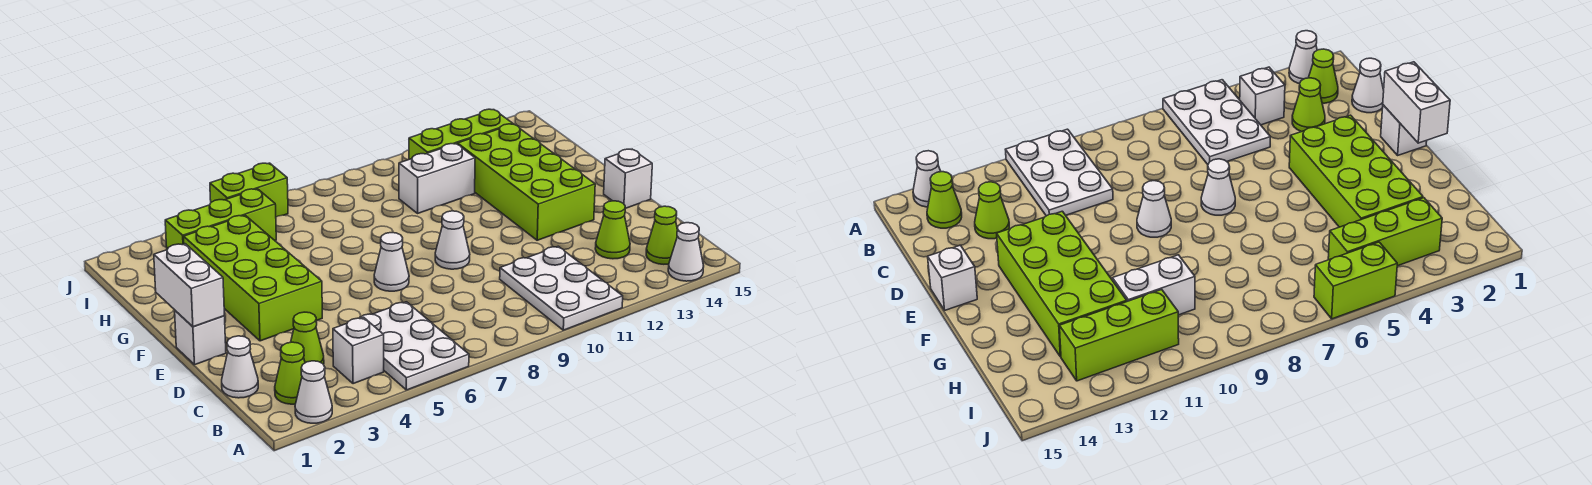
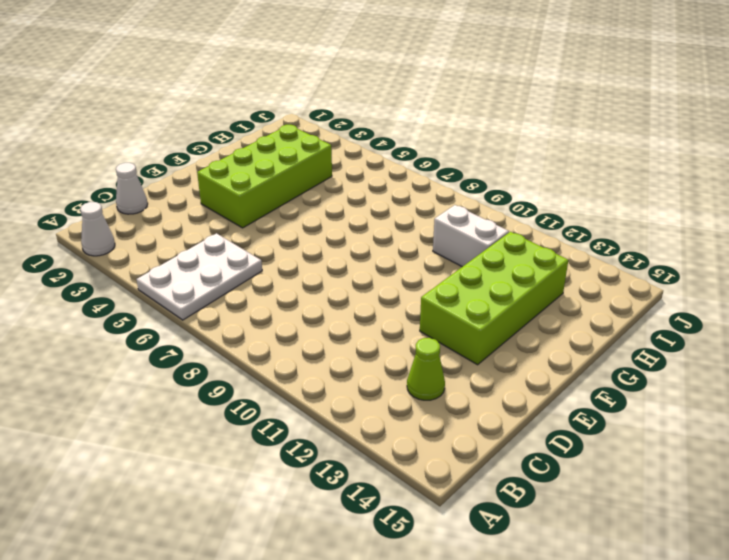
none -> white plate A10:C11 level 1
none -> white cone A14 level 1
none -> lime cone B2 level 1

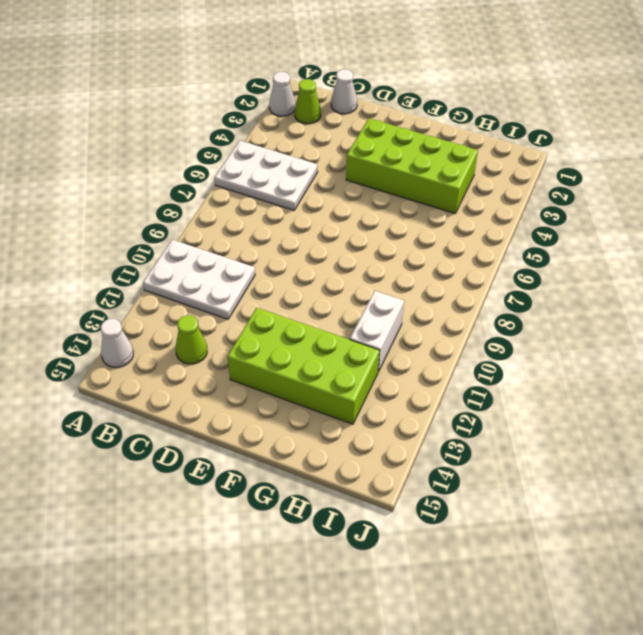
none -> white brick B4 level 1
none -> lime cone B14 level 1
none -> lime cone C3 level 1

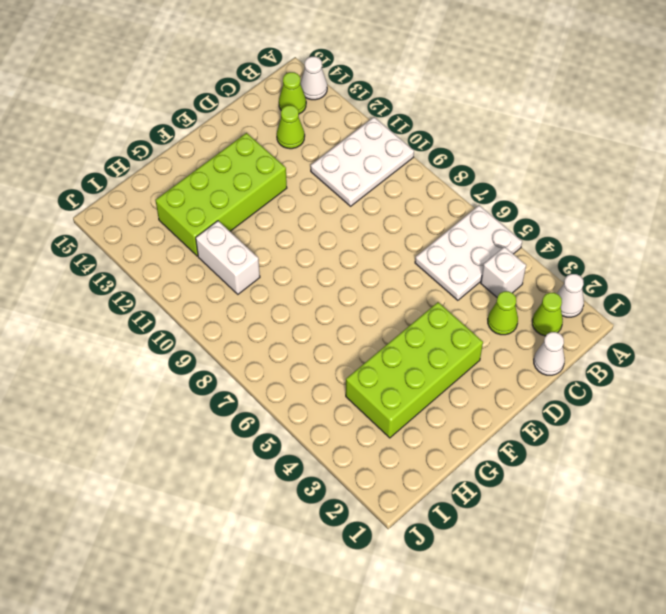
none -> white brick E1 level 1
none -> white cone E7 level 1
none -> white cone E9 level 1

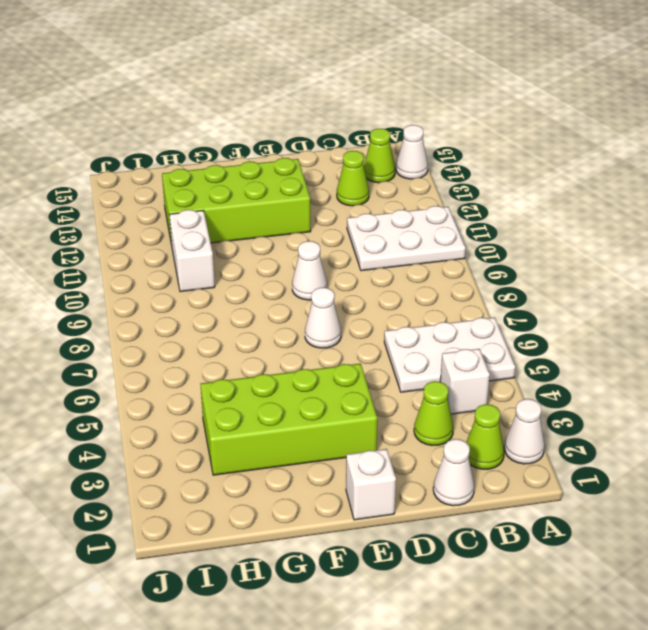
none -> white brick E15 level 1
none -> lime brick I3:I5 level 1
none -> lime brick I11:I13 level 1

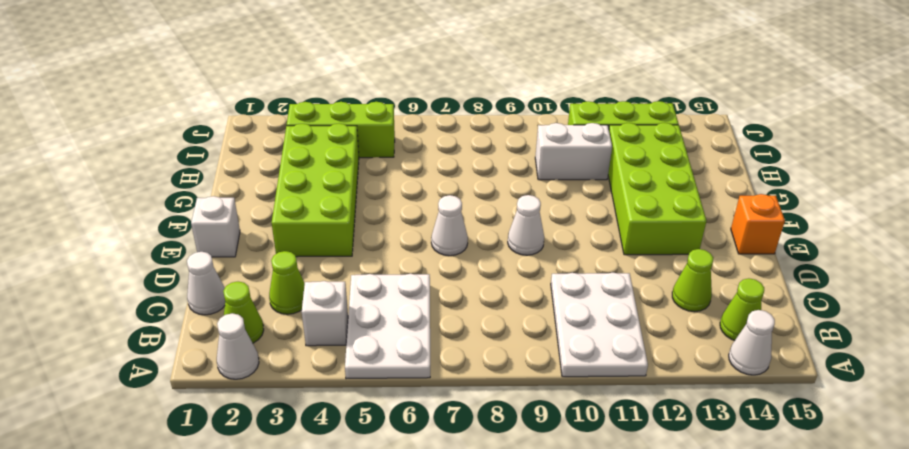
orange brick E15 level 1 -> white brick E15 level 1
none -> lime brick J5:J6 level 1
none -> white brick E1:F1 level 2

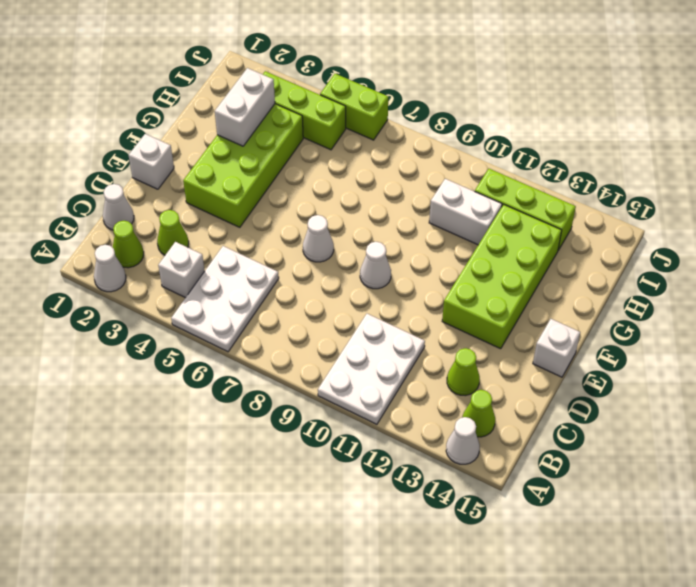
white brick G3:H3 level 2 -> white brick E1:F1 level 2

